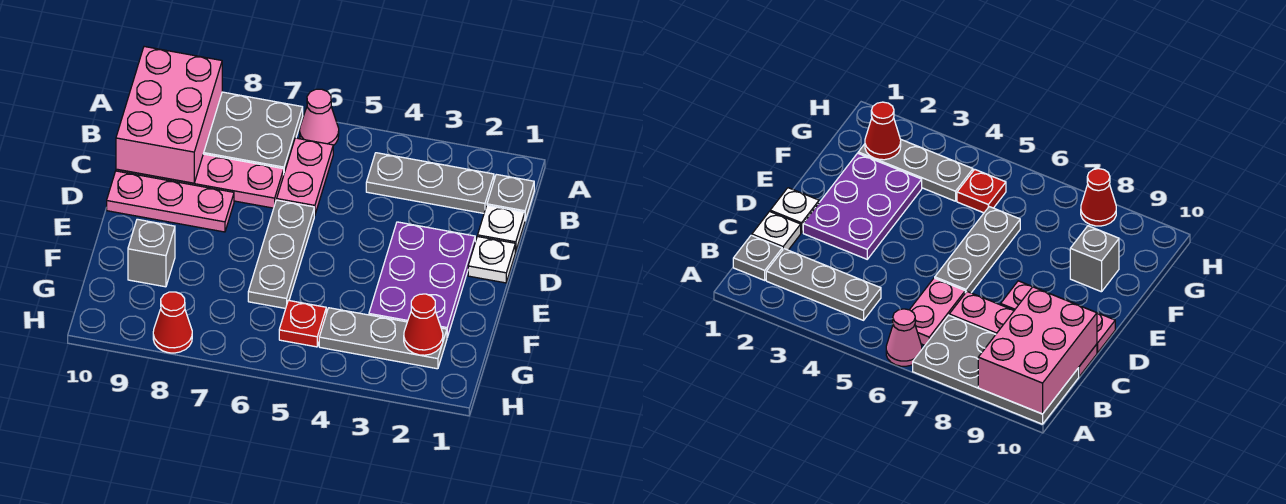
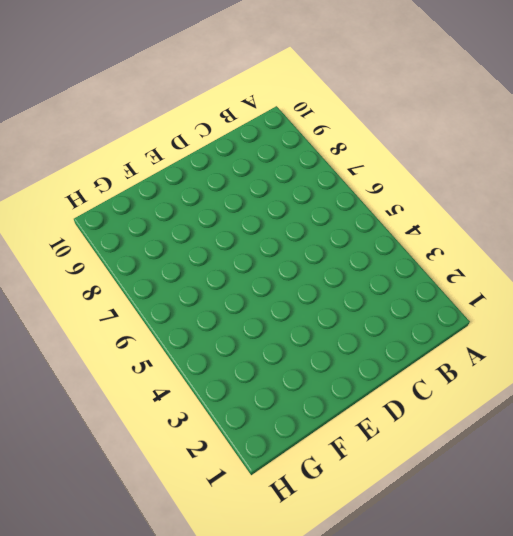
none -> pink cone A6 level 1
none -> grey plate A7:B10 level 1
none -> grey plate B1 level 1

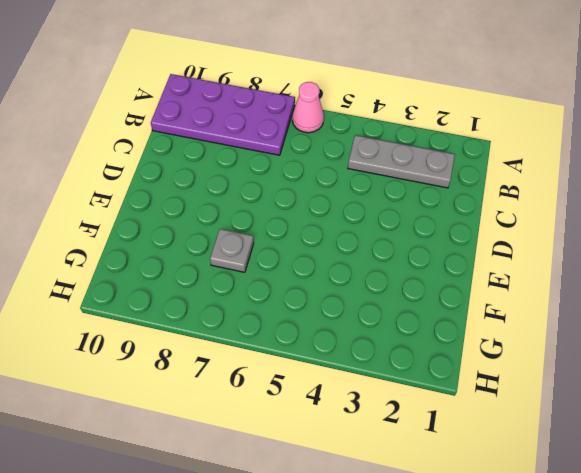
purple plate A7:B10 level 1 -> grey plate A7:B10 level 1
grey plate F7 level 1 -> grey plate B1 level 1
none -> pink plate B6:C6 level 1
none -> white plate C1 level 1
none -> pink plate C7:C10 level 1

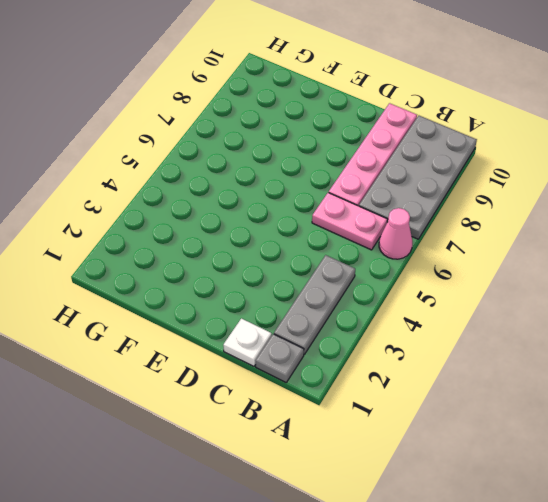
none -> white plate D1 level 1
none -> purple plate D2:F3 level 1
none -> grey plate D6:F6 level 1

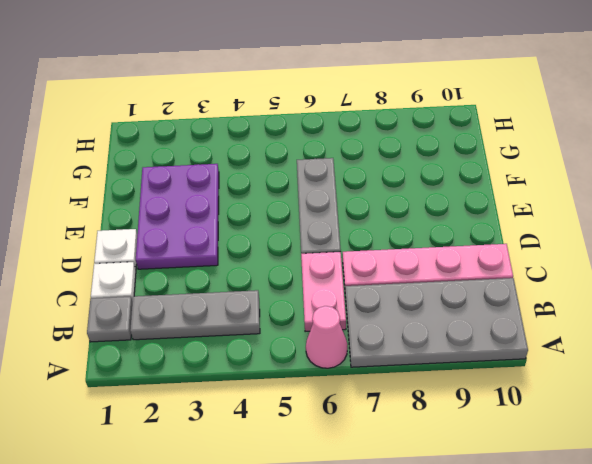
none -> pink plate D8:D10 level 1
none -> grey brick F9 level 1
none -> grey plate G2:G4 level 1

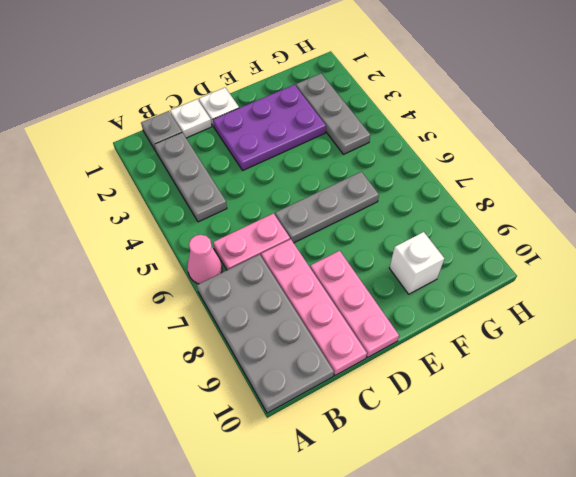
white brick F9 level 1 -> grey brick F9 level 1
none -> red plate G5 level 1
none -> red cone H8 level 1
none -> pink brick A9:C10 level 2

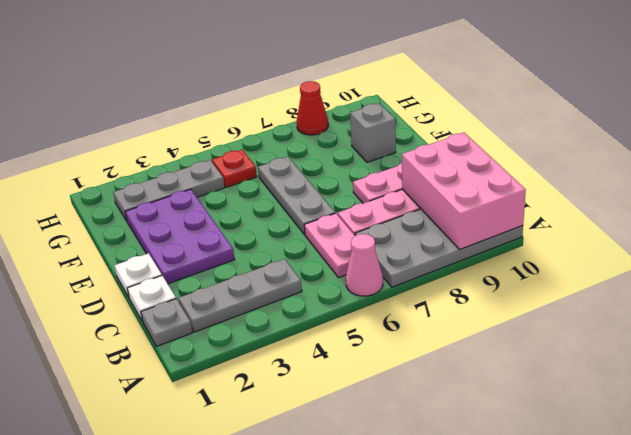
none -> red cone G2 level 2

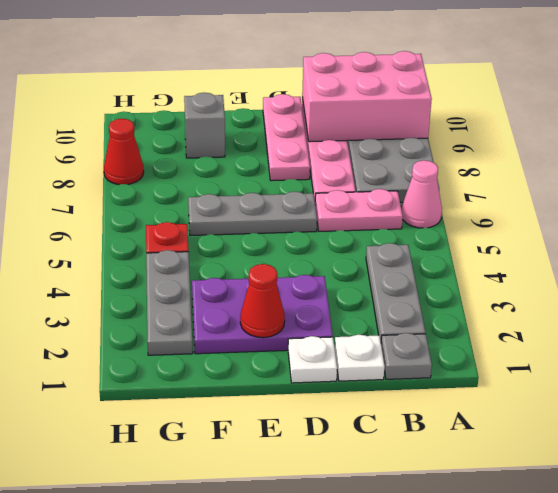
red cone E2 level 2 -> red cone G2 level 2

